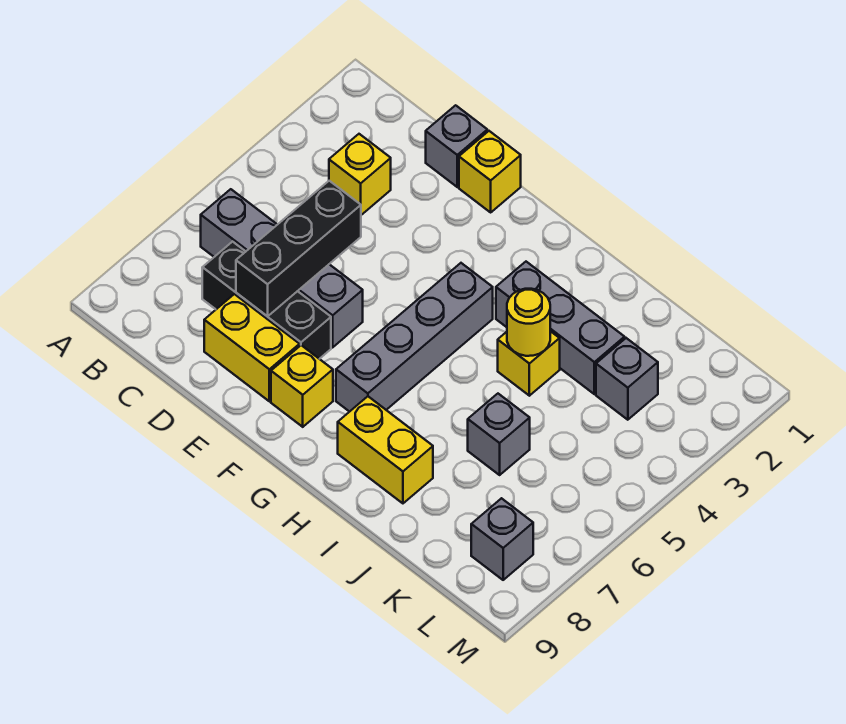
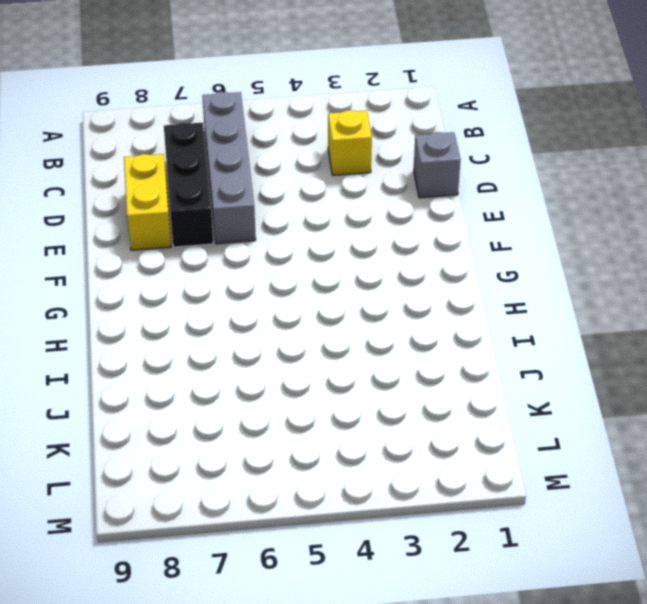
none -> yellow brick E1 level 1
none -> yellow brick F8 level 1
none -> grey brick G4:G7 level 1

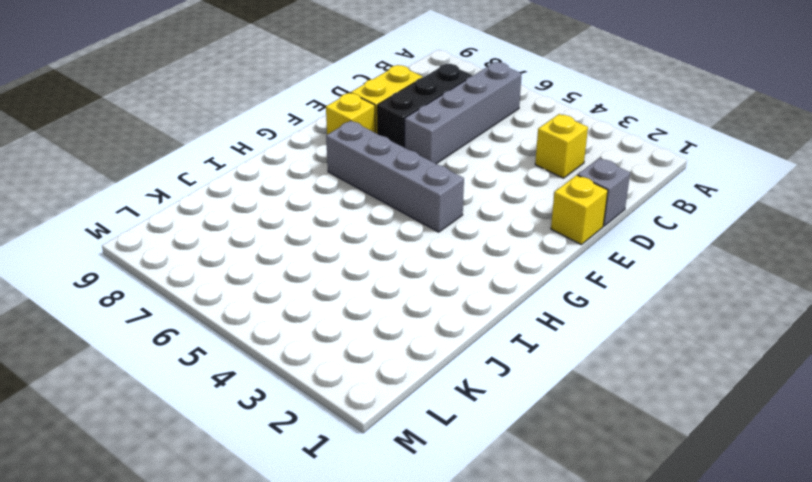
none -> grey brick H3:J3 level 1
none -> yellow brick H8:I8 level 1
none -> yellow brick I4 level 1

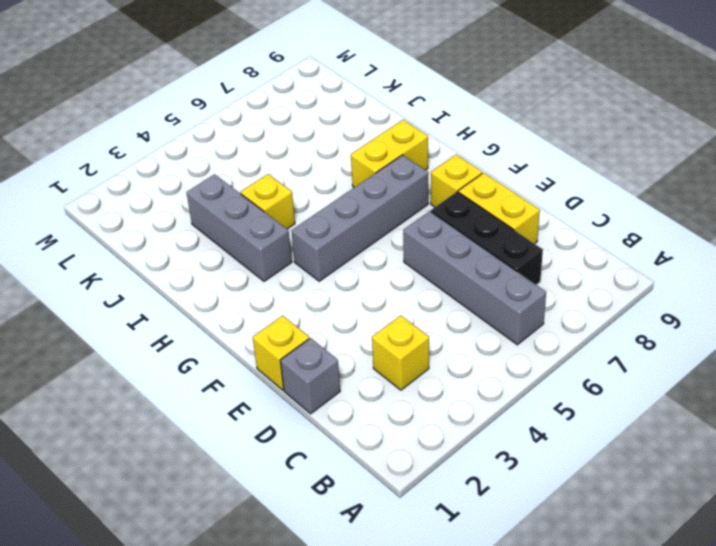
yellow brick H7:H8 level 1 -> yellow brick H8:I8 level 1
none -> grey brick J6 level 1
none -> grey brick K3 level 1
none -> grey brick L8 level 1

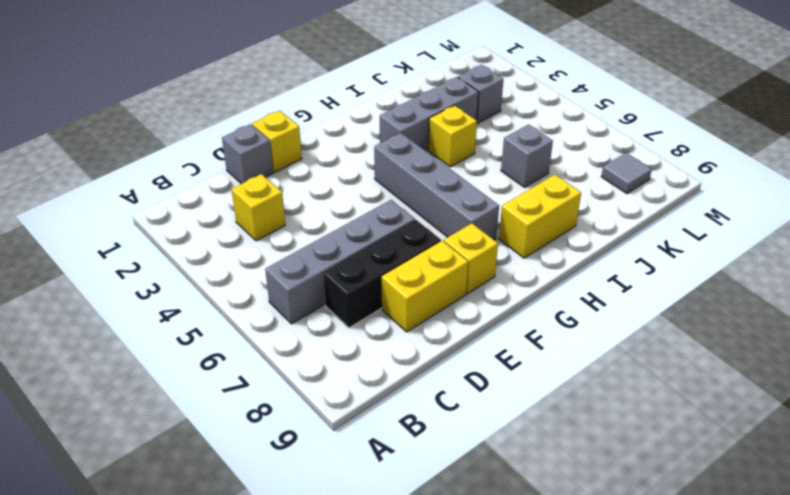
grey tile L8 level 1 -> grey brick L8 level 1
none -> black brick D5:D7 level 2
none -> yellow round brick I4 level 2

